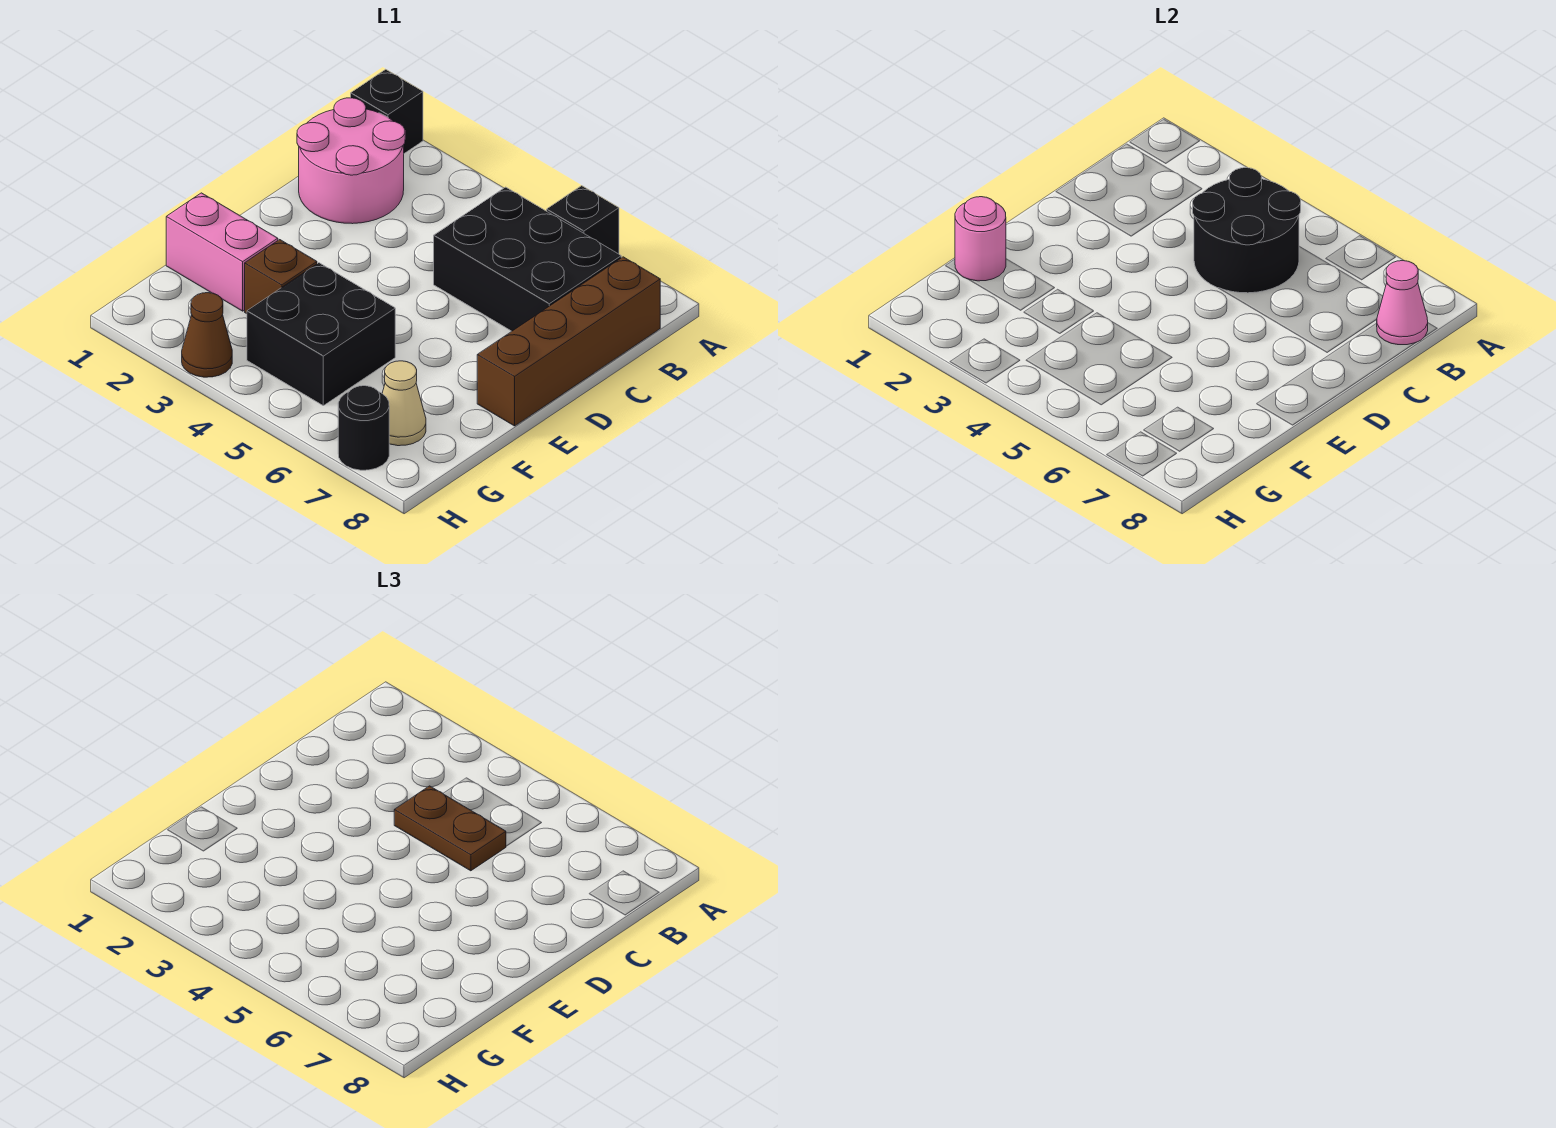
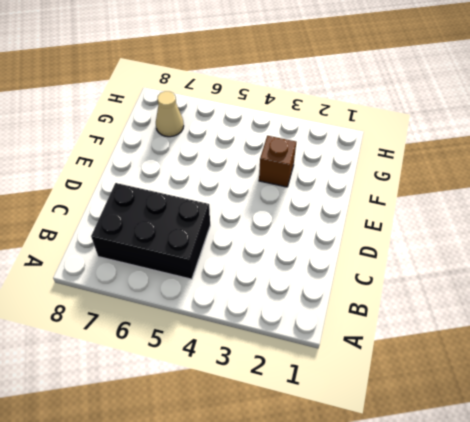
none -> black brick A1 level 1
none -> black brick A6 level 1
none -> pink round brick B1:C2 level 1

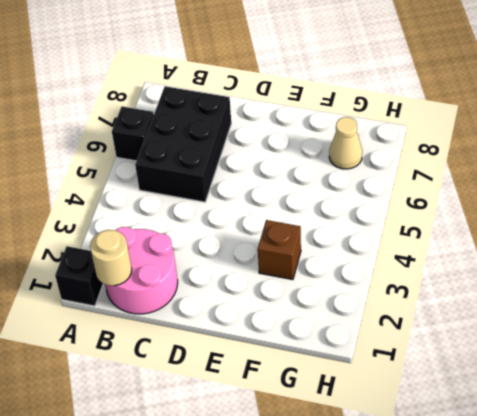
tan round brick B1 level 2 -> none
none -> brown brick B8:E8 level 1
none -> pink brick F1:F2 level 1
none -> black brick F4:G5 level 1

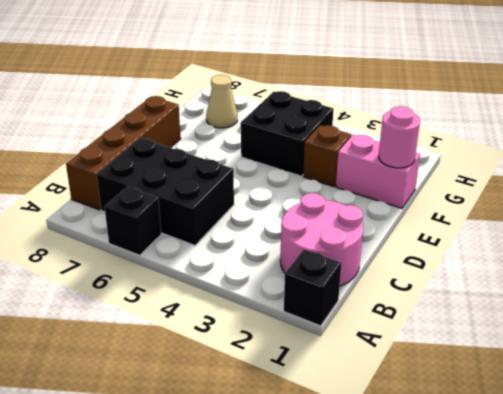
none -> brown cone H3 level 1
none -> black round brick H7 level 1
none -> black round brick B4:C5 level 2

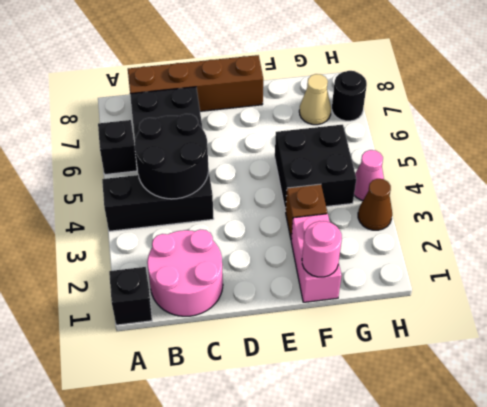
black brick A4:C4 level 1 -> none
pink cone H4 level 1 -> pink cone B8 level 2
none -> brown plate C4:C5 level 3

